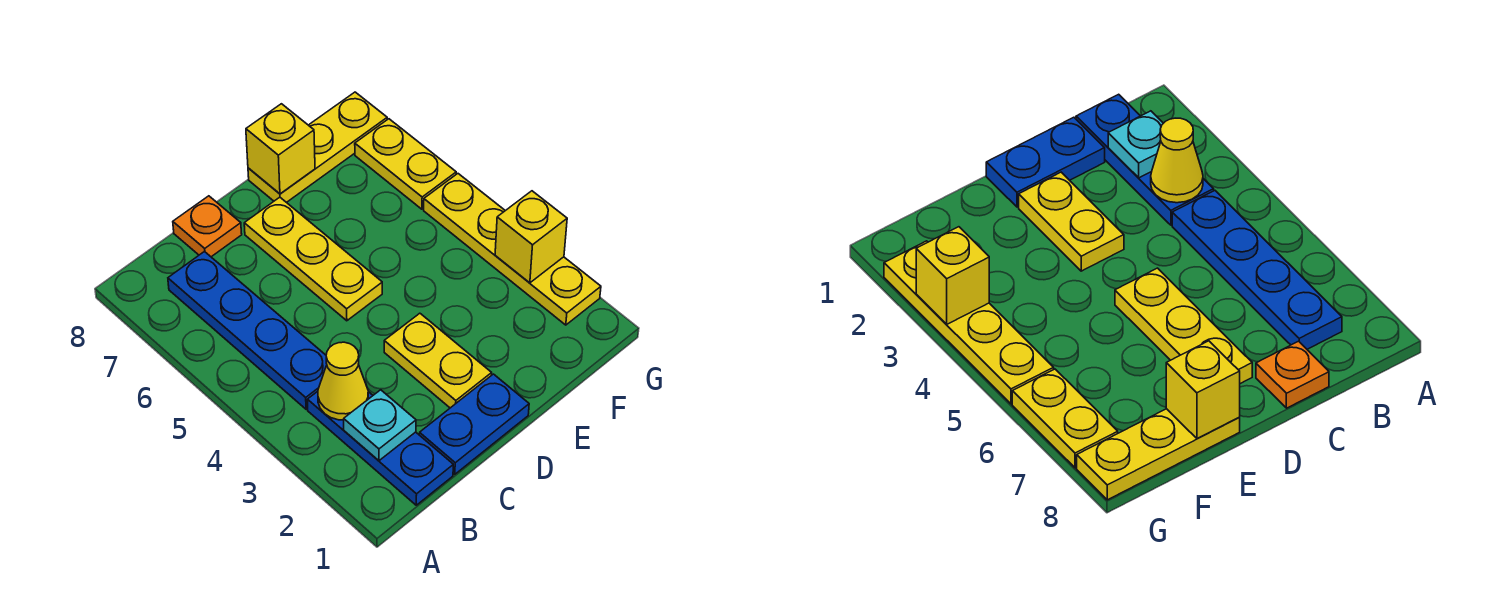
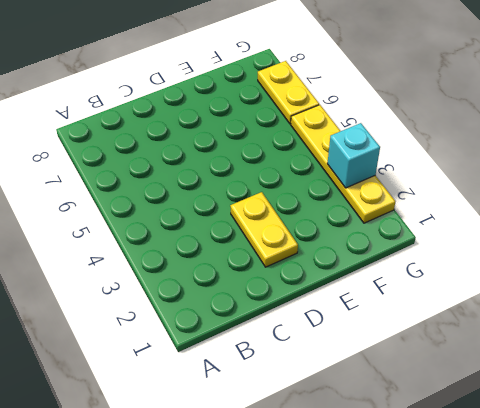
cyan brick G3 level 2 -> yellow brick G3 level 2
none -> blue plate B1:B3 level 1
none -> blue plate B4:B7 level 1
none -> blue plate C1:D1 level 1

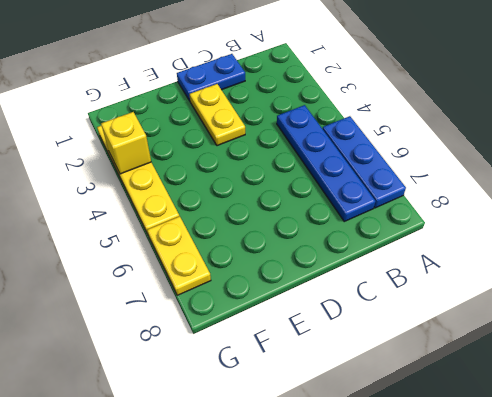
blue plate A5:A7 level 1 -> blue plate B1:B3 level 1
none -> orange plate C8 level 1
none -> yellow plate D5:D7 level 1
none -> yellow plate E8:G8 level 1

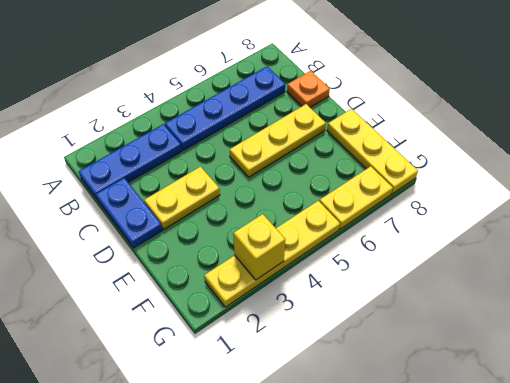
none -> cyan plate B2 level 2
none -> yellow cone B3 level 2
none -> yellow brick E8 level 2

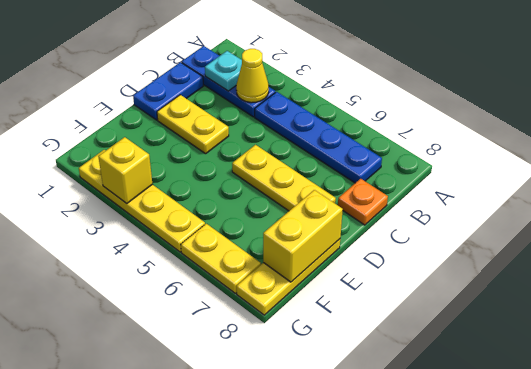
yellow brick E8:F8 level 2 -> yellow brick E8 level 2

